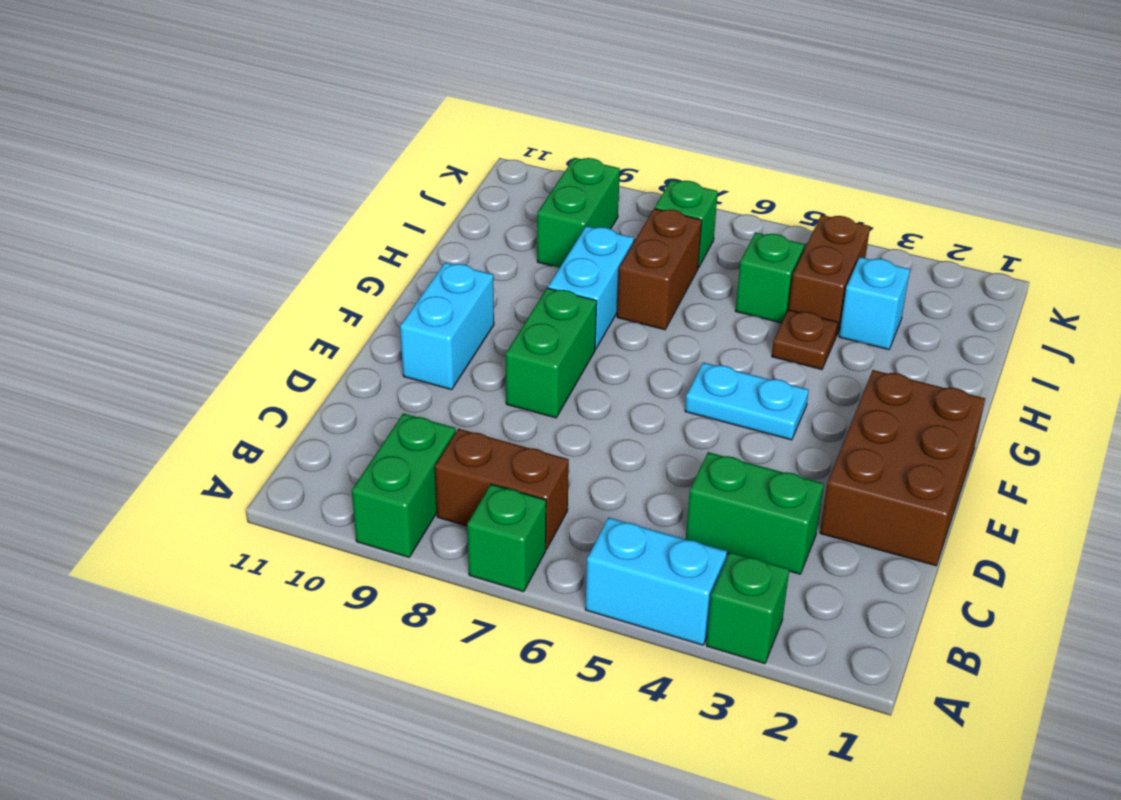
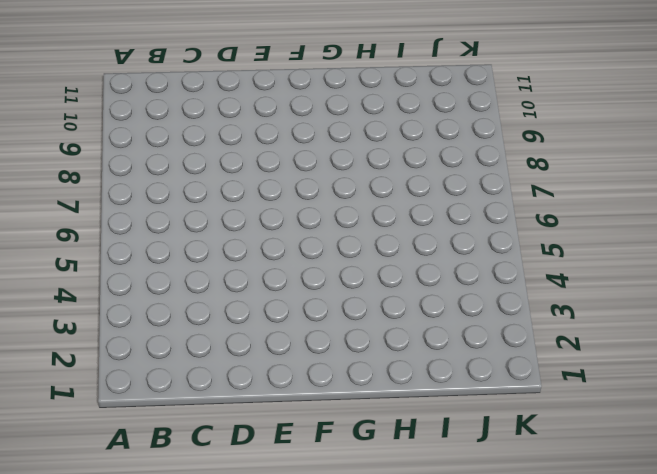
none -> green brick A3 level 1
none -> cyan brick A4:A5 level 1
none -> green brick A7 level 1

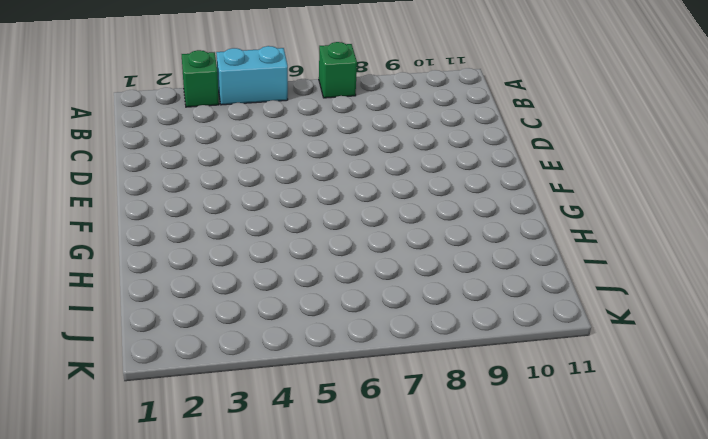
none -> green brick A9:B9 level 1
none -> brown brick B7:B8 level 1
none -> green brick C3:C4 level 1

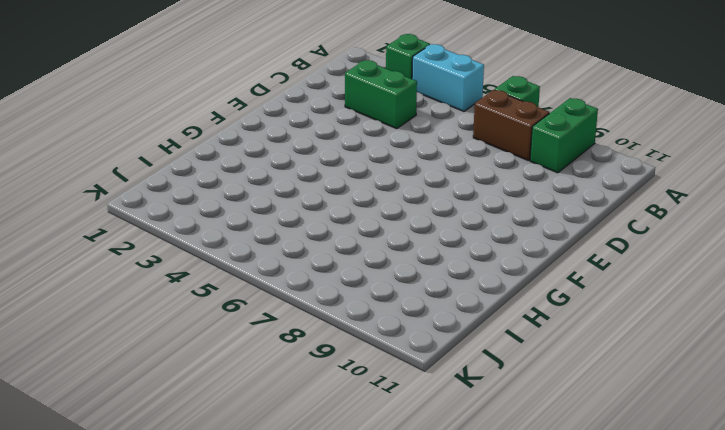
none -> brown brick D1:F2 level 1
none -> green brick E8:F8 level 1
none -> cyan brick E10:F10 level 1

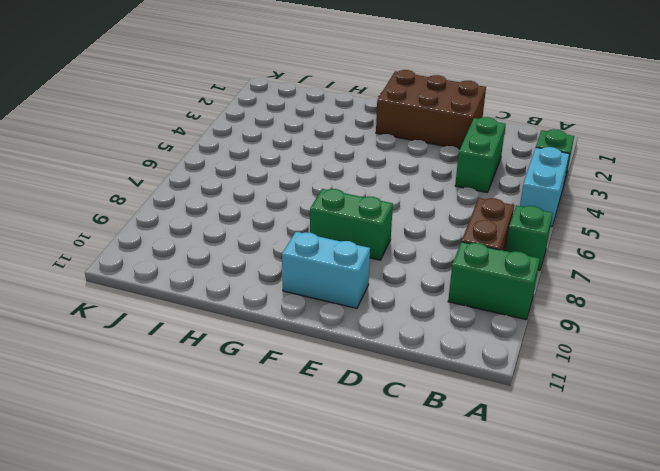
none -> cyan plate F4:F5 level 1
none -> cyan brick G8:H8 level 1
none -> brown plate H4 level 1

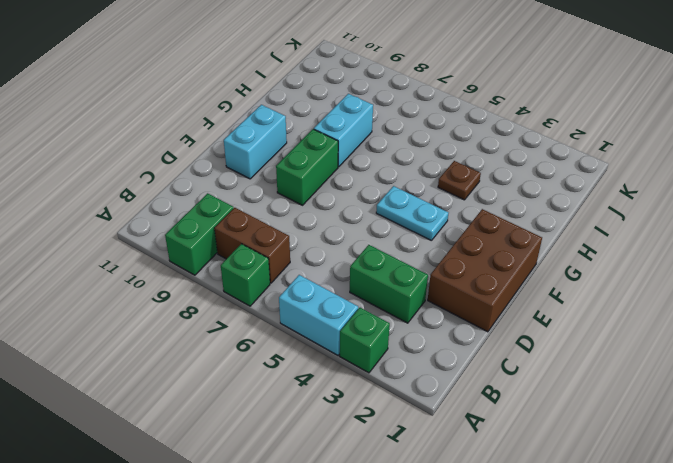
none -> brown brick H7:I7 level 1
none -> cyan brick I3 level 1
none -> brown brick I4:J4 level 1

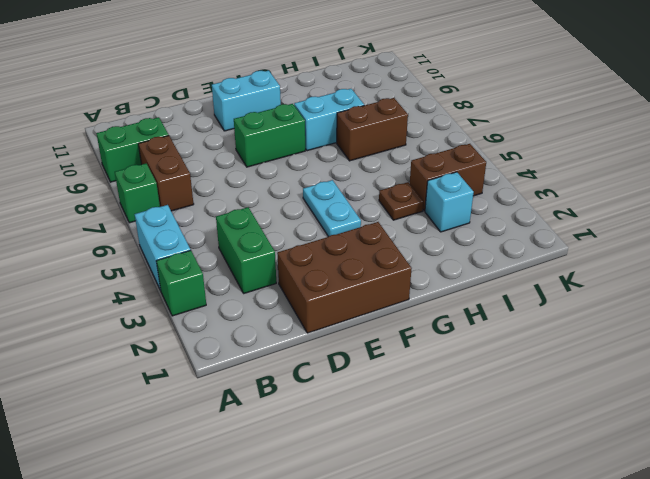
none -> green brick I5 level 1
none -> green brick I9:J9 level 1
none -> green brick J7 level 1

